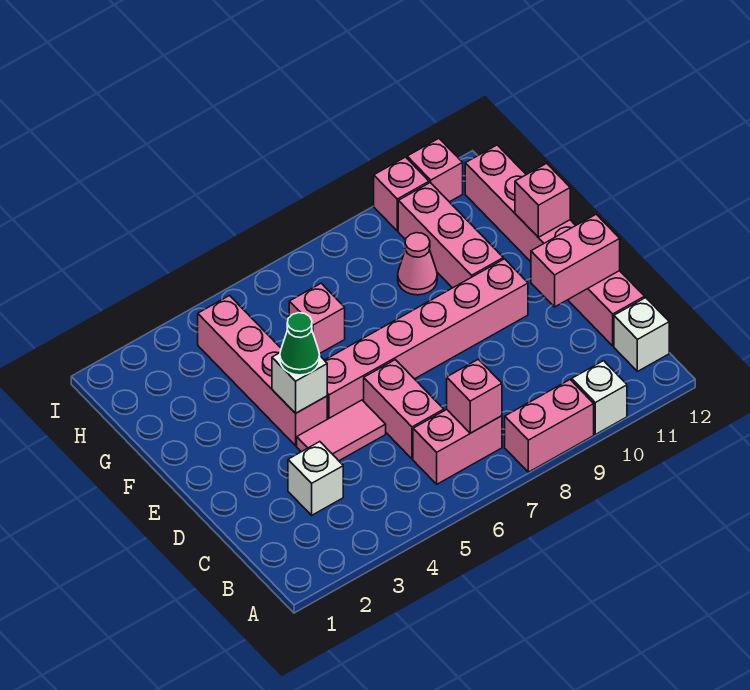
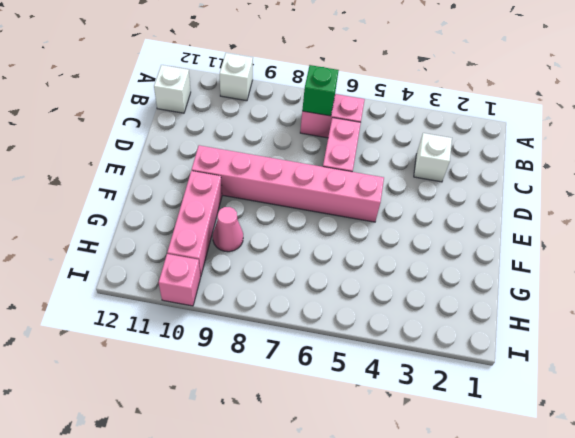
green brick B7 level 2 -> pink brick B7 level 2
none -> pink brick A8:A9 level 1
none -> pink brick C12:H12 level 1
none -> pink tile D4:D5 level 1

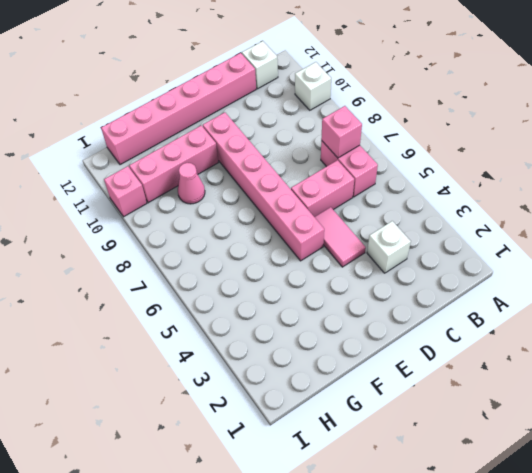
none -> pink brick A8:A9 level 1
none -> pink brick E4:H4 level 1
none -> pink brick G6 level 1

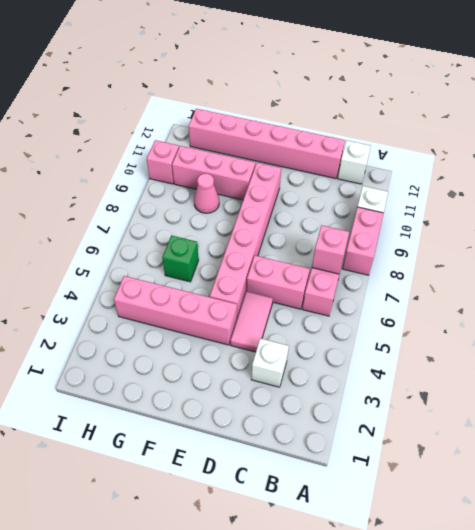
green brick G6 level 1 -> pink brick G6 level 1
none -> pink brick I11 level 1
none -> pink brick D11:D12 level 2
none -> white brick E4 level 2

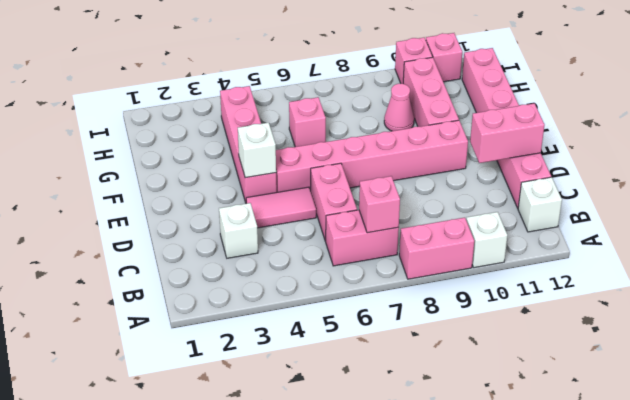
none -> pink brick F12 level 2
none -> green cone E4 level 3

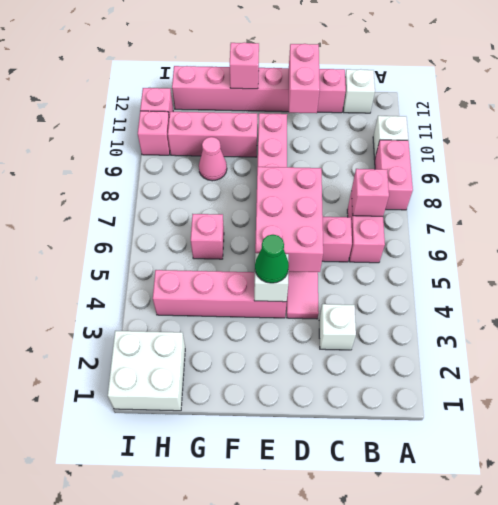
pink brick D5:E7 level 2 -> none
white brick H1:I2 level 1 -> none

